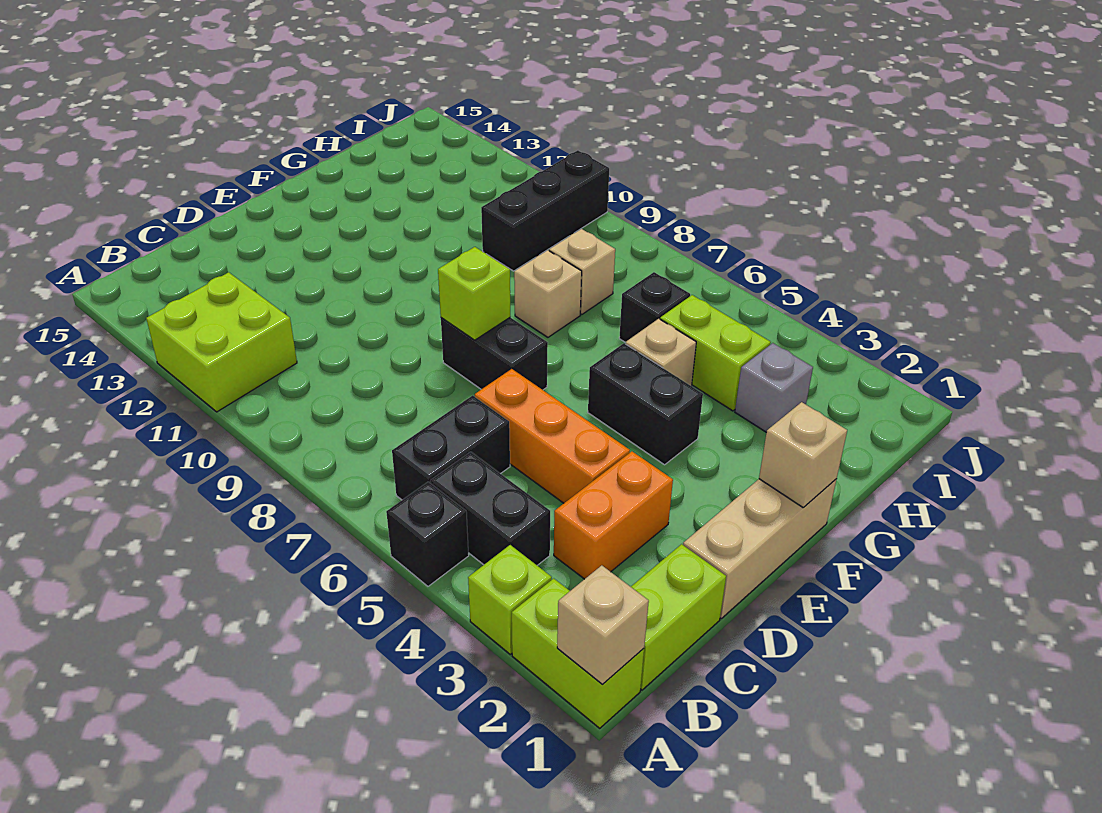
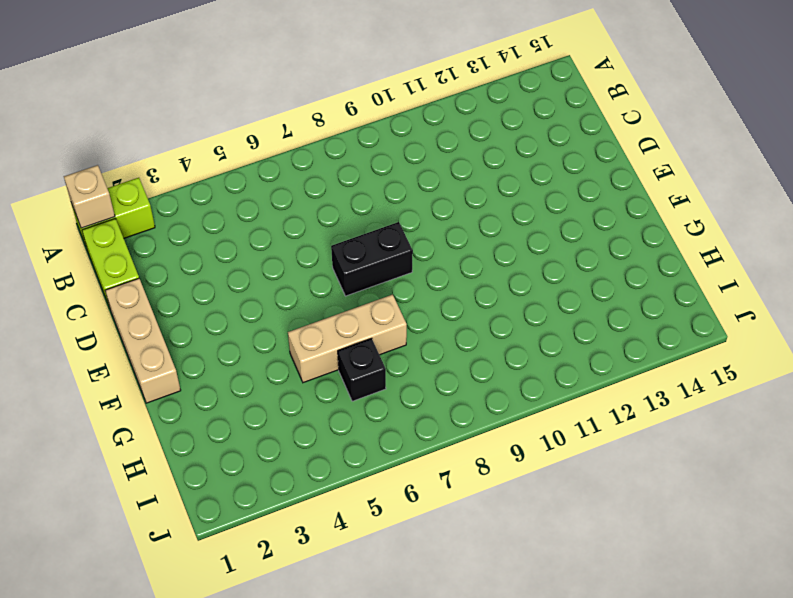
tan brick G5:G7 level 1 -> tan brick G5 level 1
none -> lime brick A3 level 1
none -> black brick A5 level 1
none -> lime brick A11:B12 level 1

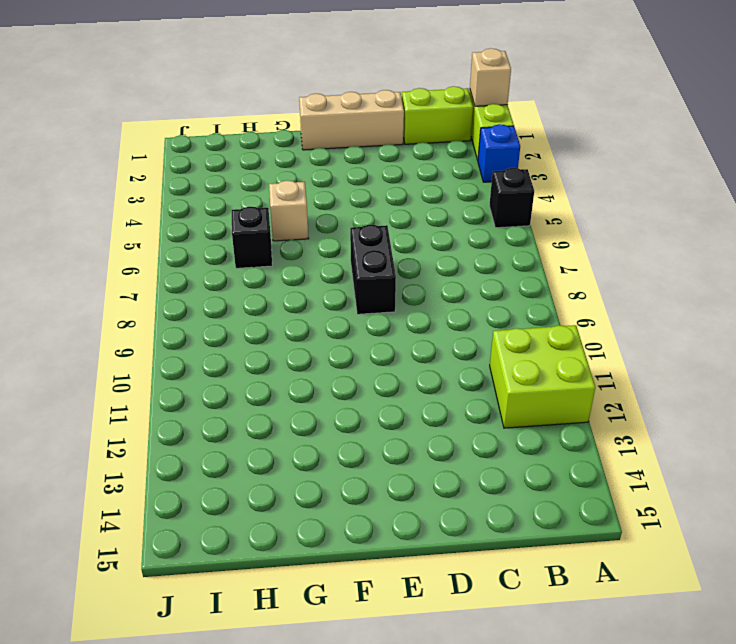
blue brick A3 level 1 -> lime brick A3 level 1
none -> black brick B4:B5 level 1
none -> black brick B6:C6 level 1
none -> orange brick C3:D3 level 1

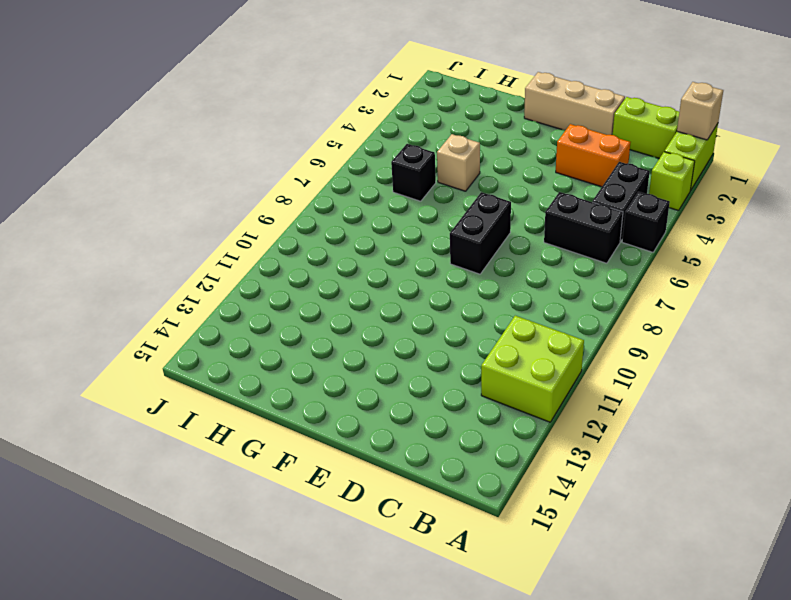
none -> orange brick D4:D6 level 1
none -> black brick F4:F5 level 1
none -> tan brick G8 level 1

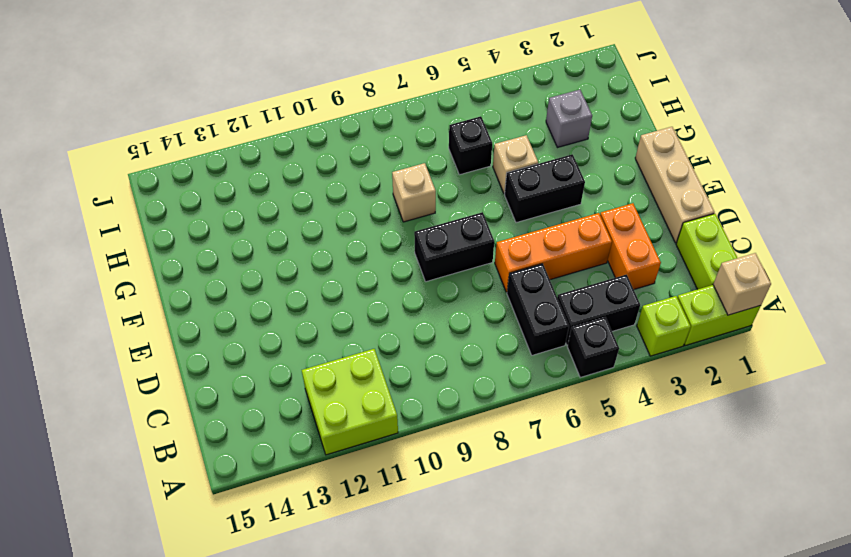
none -> lime brick H4:H5 level 1
none -> tan brick H8 level 1
none -> black brick H10:J10 level 1

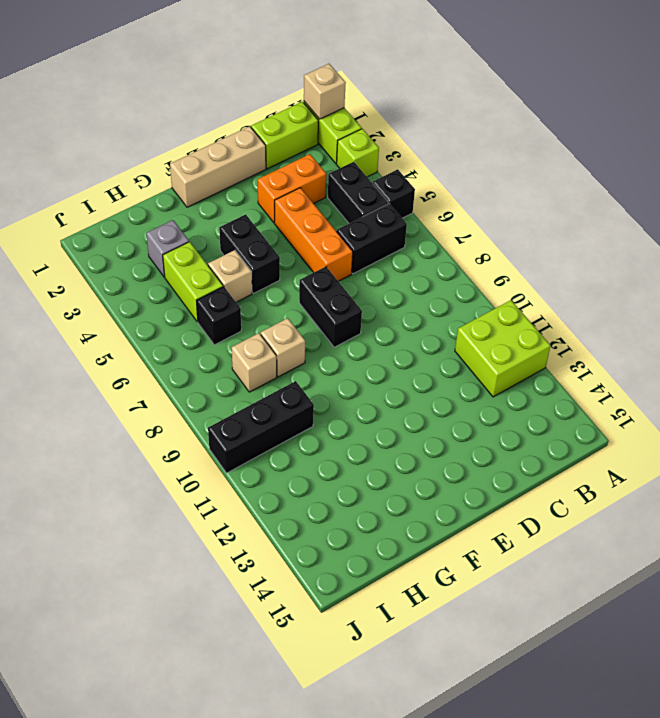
none -> lime brick E8 level 2
none -> tan brick F1 level 2

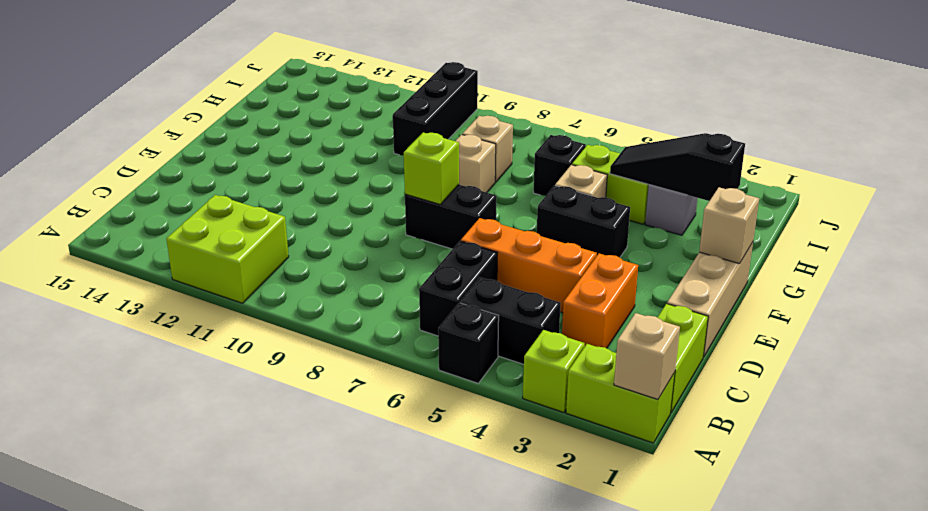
black slope H2:H4 level 2 top 2 -> none

